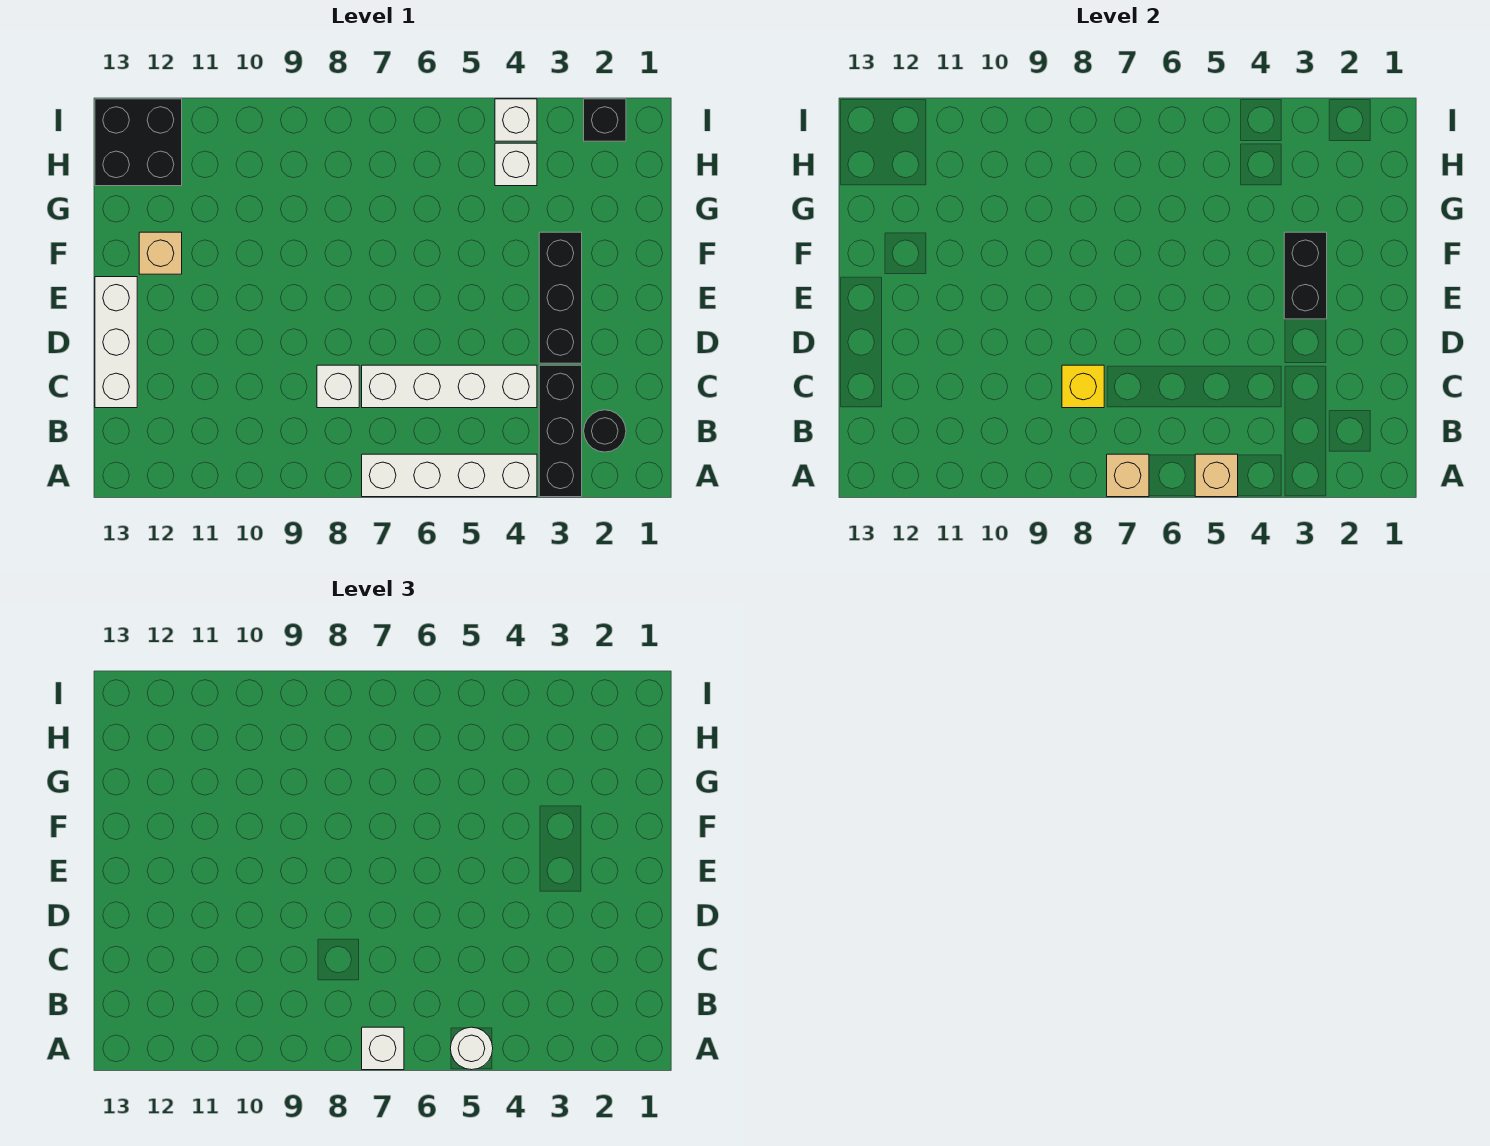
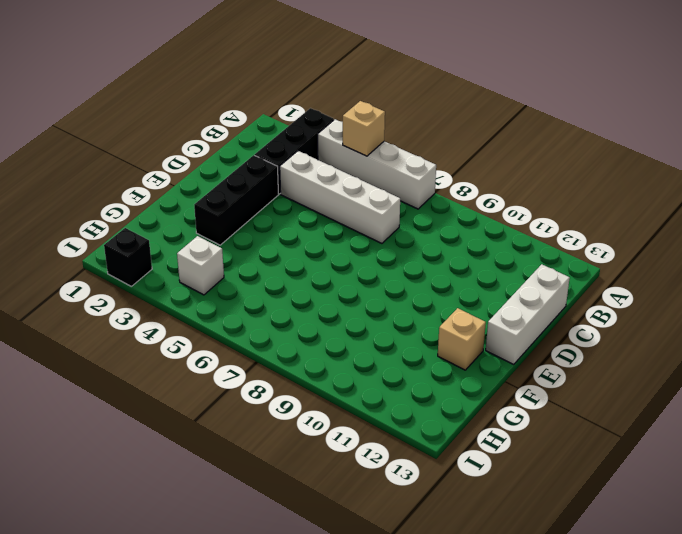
none -> black round brick B2 level 1
none -> white brick C8 level 1
none -> black brick H12:I13 level 1

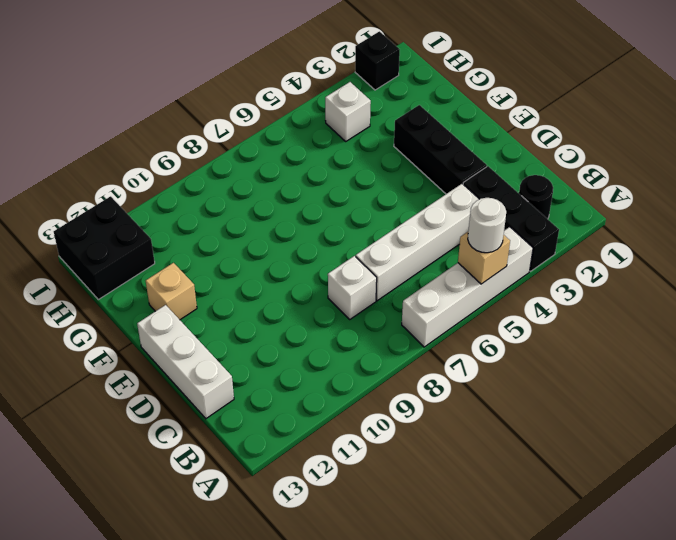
none -> white brick I4 level 1
none -> tan brick A7 level 2
none -> yellow brick C8 level 2

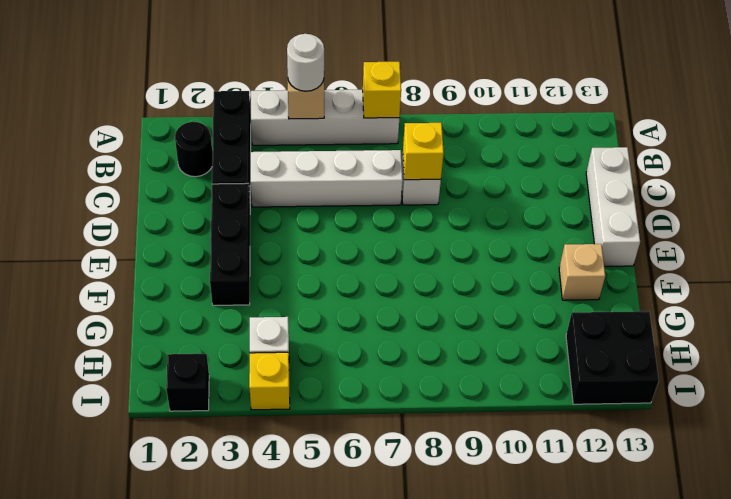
yellow brick A7 level 2 -> tan brick A7 level 2
yellow brick I4 level 1 -> white brick I4 level 1
none -> black brick E3:F3 level 2
none -> white brick A7 level 3

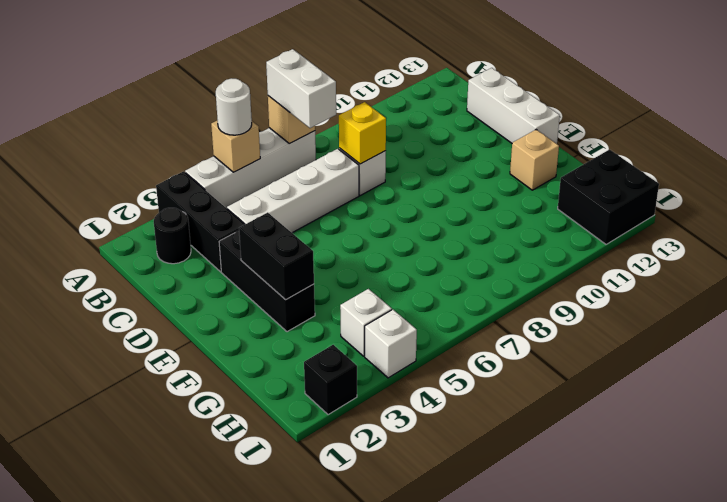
white brick A7:B7 level 3 -> white brick A7 level 3

